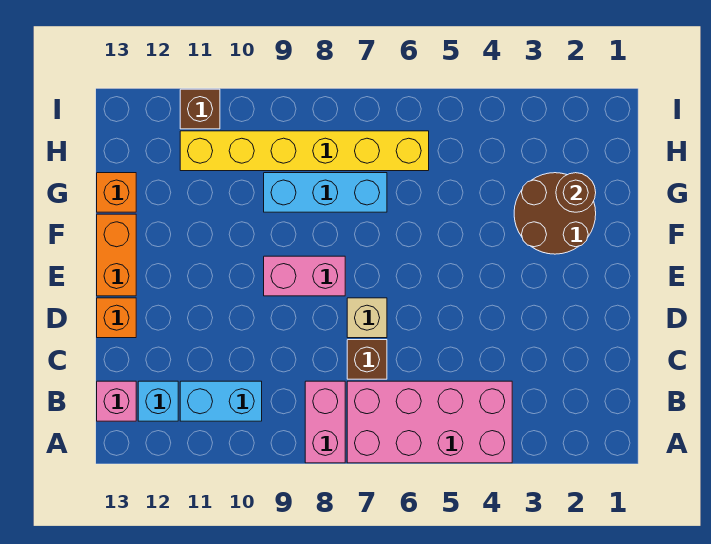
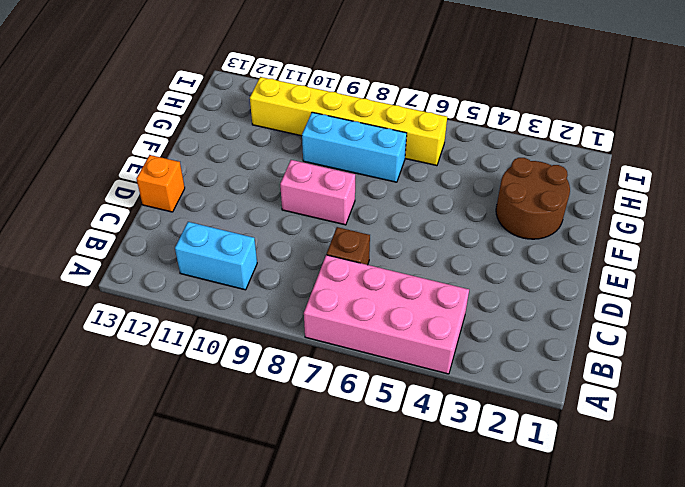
none -> pink brick A8:B8 level 1
none -> cyan brick B12 level 1
none -> pink brick B13 level 1

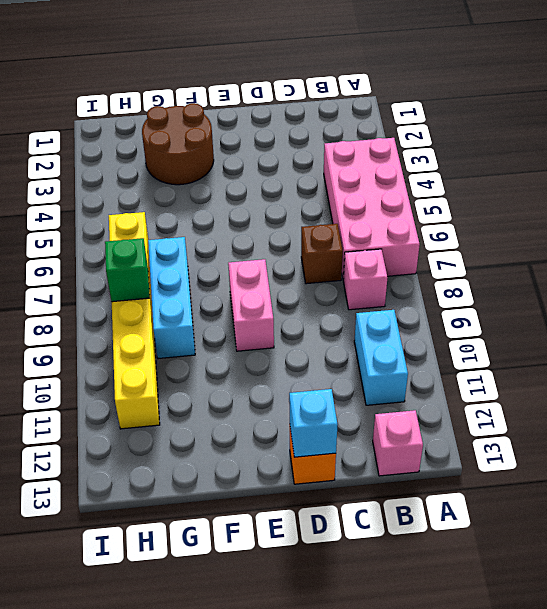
pink brick B8 level 1 -> pink brick A8:B8 level 1
cyan brick D13 level 2 -> cyan brick B12 level 1
green brick H8 level 2 -> none
none -> tan brick D7 level 1
none -> orange brick E13:F13 level 1
none -> orange brick G13 level 1

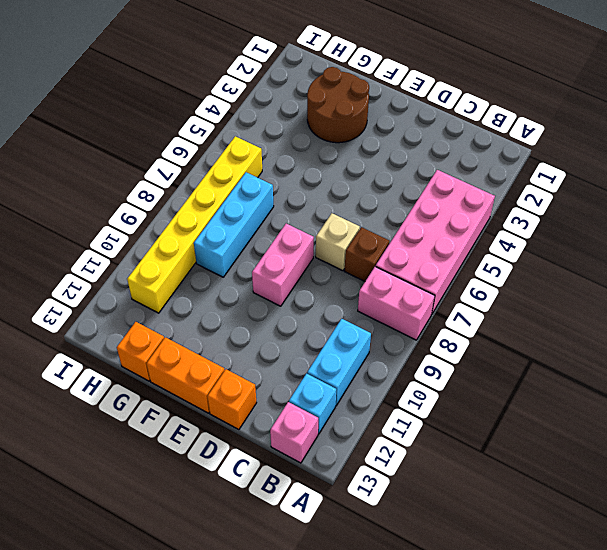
none -> brown brick I11 level 1
none -> brown round brick G2 level 2

